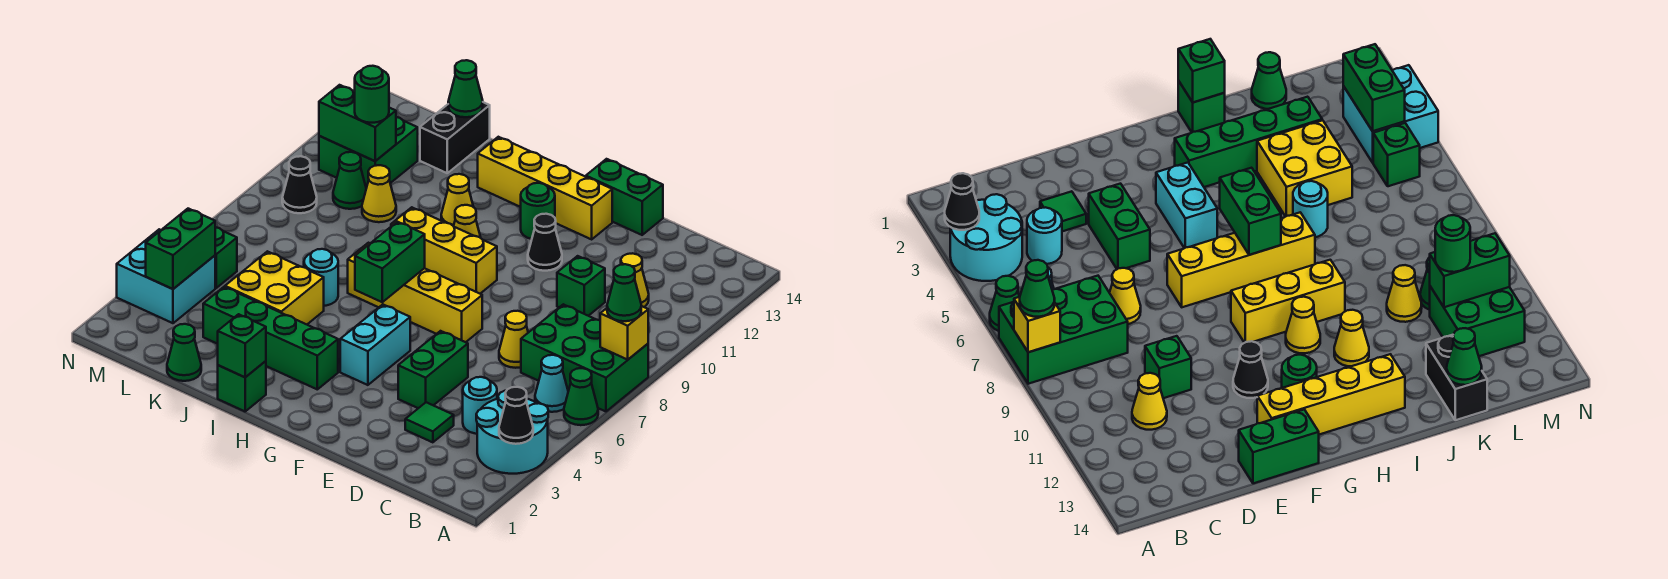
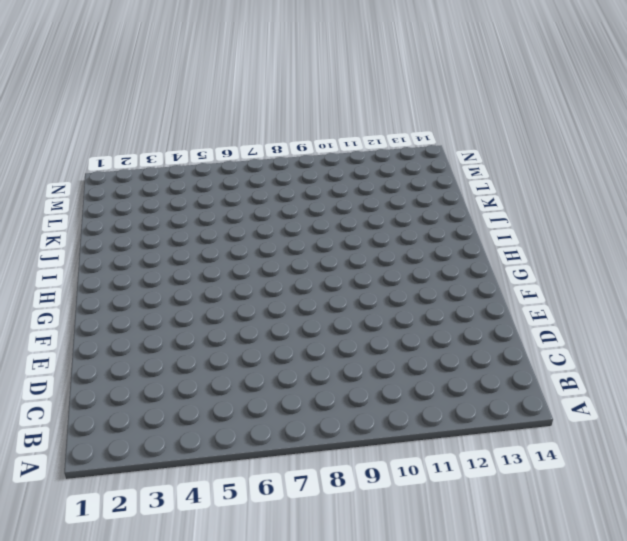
none -> cyan round brick A3:B4 level 1
none -> green cone A6 level 1
none -> green brick A7:C8 level 1
none -> cyan cone B6 level 1

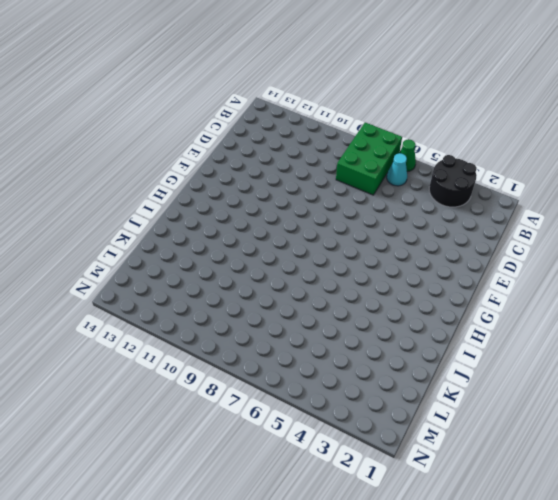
black round brick A3:B4 level 1 -> cyan round brick A3:B4 level 1
none -> cyan round brick C4 level 1
none -> yellow cone C11 level 1
none -> green tile D3 level 1
none -> yellow cone D7 level 1

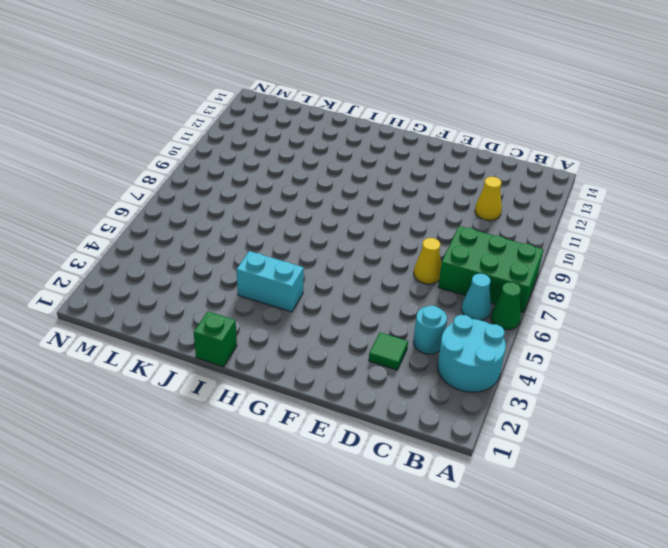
cyan brick H4:I4 level 1 -> cyan brick G4:G5 level 1
none -> green brick D10 level 1
none -> green brick E4:E5 level 1
none -> green brick E14:F14 level 1
none -> yellow brick F7:I7 level 1

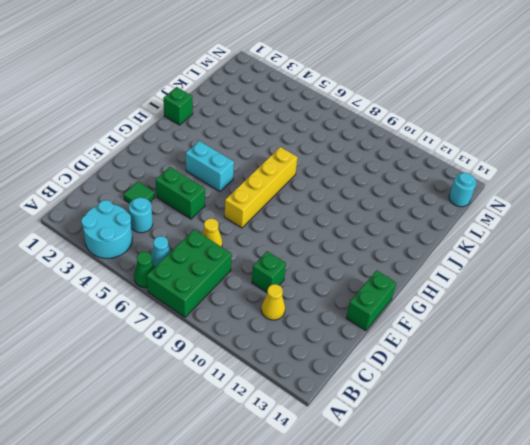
cyan round brick M14 level 1 -> cyan round brick J6 level 1
none -> black cone F11 level 1
none -> yellow brick F13:I13 level 1
none -> yellow brick G9:I9 level 1
none -> green round brick G12 level 1

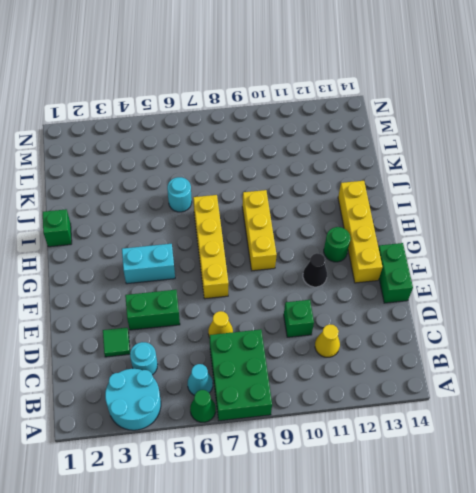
none -> green brick H3:K3 level 1
none -> yellow cone H10 level 1
none -> yellow cone I11 level 1
none -> yellow brick J4:K5 level 1

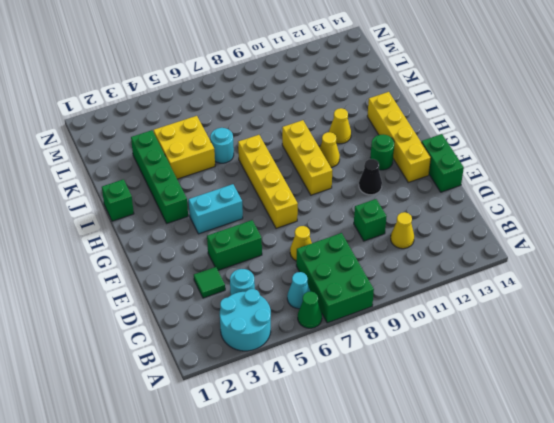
none -> green cone K1 level 1
none -> yellow cone K10 level 1
none -> black brick K13:K14 level 1
none -> green cone L10 level 1

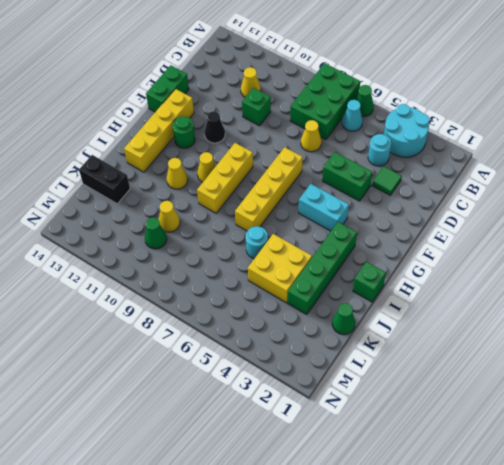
none -> green brick L11:M12 level 1
none -> cyan brick M3:N4 level 1
none -> green brick M5 level 1
none -> black cone M9 level 1

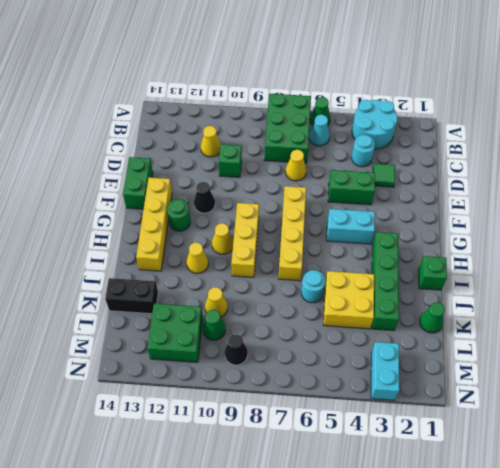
cyan brick M3:N3 level 1 -> cyan brick M3:N4 level 1
none -> green brick M5 level 1
none -> black cone A3 level 2
none -> yellow brick A8 level 2
none -> green brick H6:H7 level 2

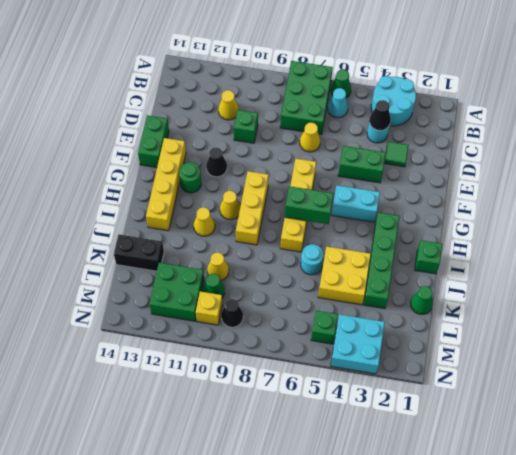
black cone C4 level 2 -> black cone A3 level 2
yellow brick M10 level 1 -> yellow brick A8 level 2
none -> green brick I1 level 2
none -> green cone K14 level 2
none -> green brick L11:M11 level 2
none -> green brick M3:M4 level 2

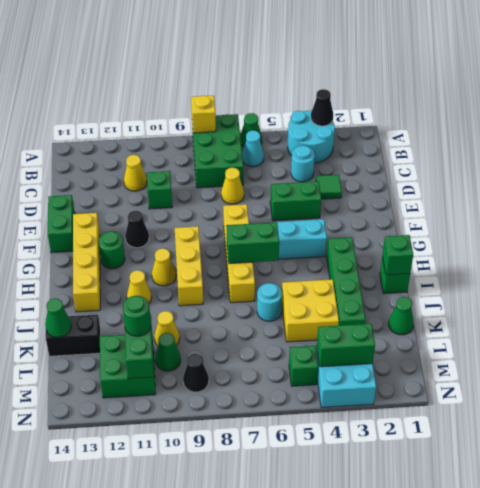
none -> green cone A8 level 3

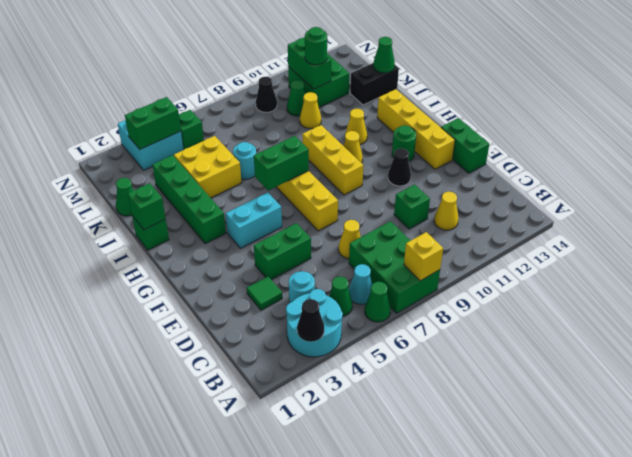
green cone B5 level 1 -> green cone A8 level 3

